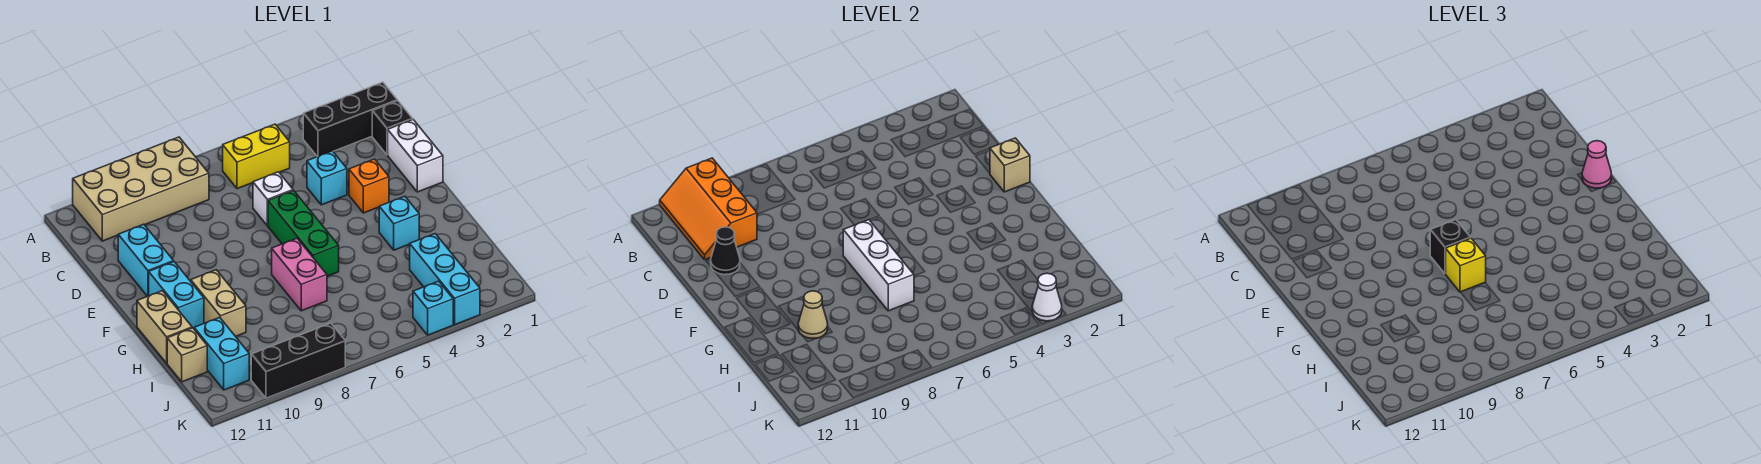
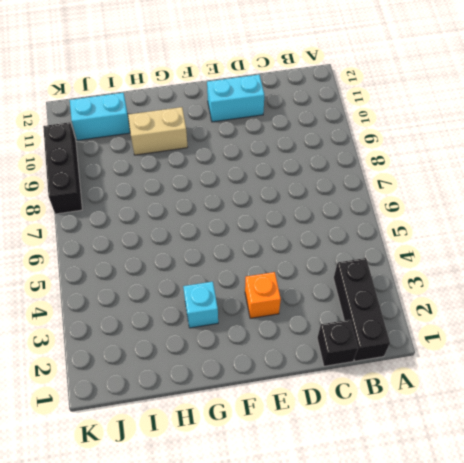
none -> tan brick A8:B11 level 1
none -> yellow brick B5:B6 level 1
none -> white brick D1:E1 level 1

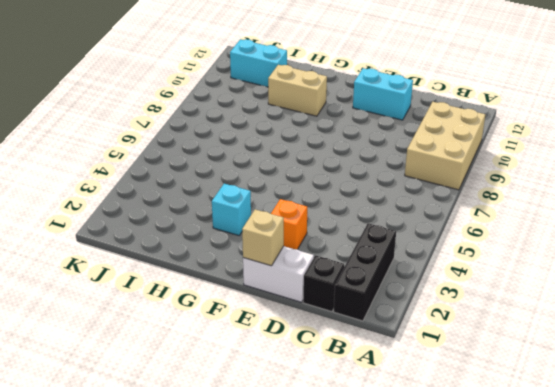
tan brick A8:B10 level 1 -> tan brick A8:B11 level 1
none -> yellow brick B5:B6 level 1
none -> cyan brick D4 level 1
none -> white brick D6 level 1

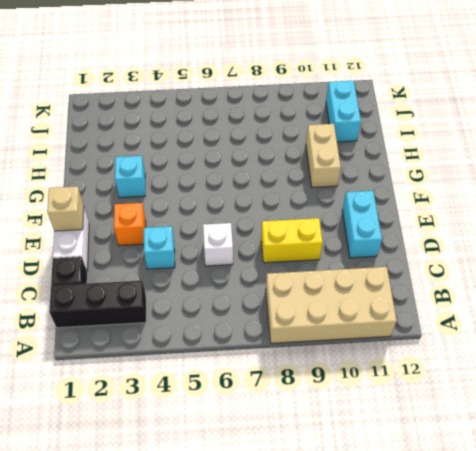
yellow brick D8:D9 level 1 -> yellow brick B5:B6 level 1
none -> green brick E6:G6 level 1
none -> cyan brick F11:G11 level 1
none -> pink brick G7:H7 level 1

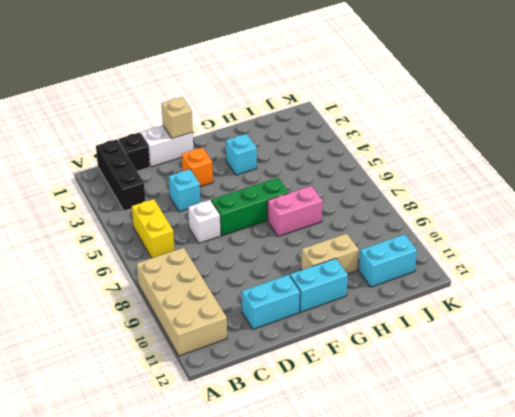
none -> tan brick G12:H12 level 1
none -> cyan brick I3:K3 level 1
none -> tan brick I12 level 1

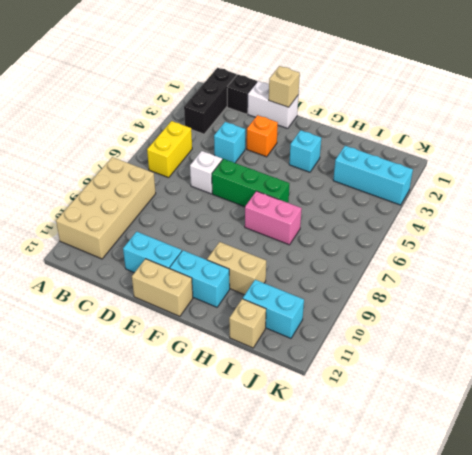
tan brick E12:F12 level 1 -> tan brick G12:H12 level 1
none -> cyan brick K4 level 1
none -> black brick K8:K10 level 1
none -> orange slope A10:C11 level 2 top 10

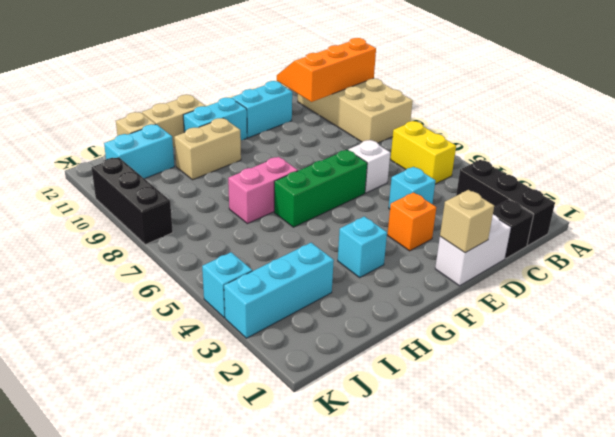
none -> black cone D11 level 2
none -> white brick F7:H7 level 2
none -> tan cone H10 level 2

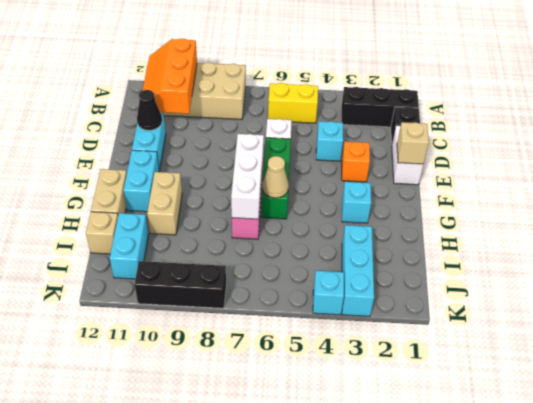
tan cone G6 level 2 -> tan cone H10 level 2
none -> white cone K3 level 2
none -> pink cone E1 level 3
none -> black brick F7 level 3

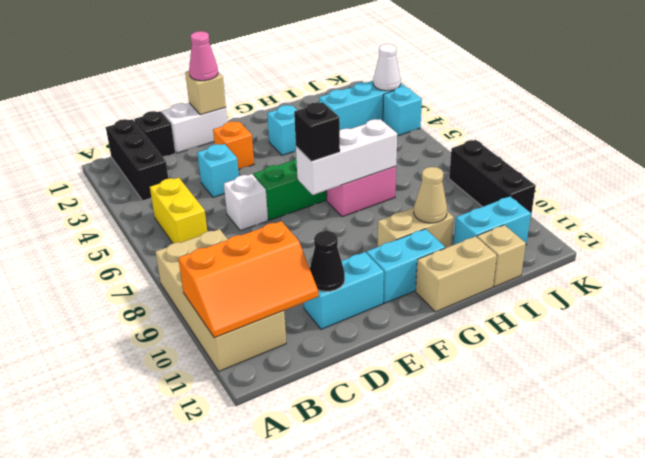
none -> yellow brick G7 level 3

